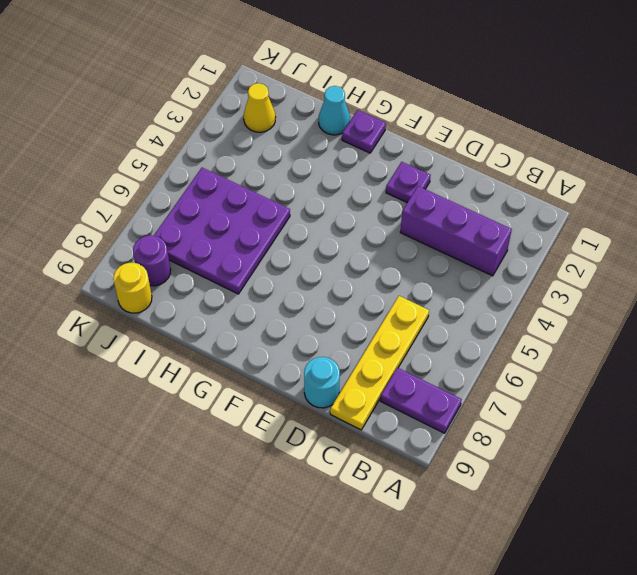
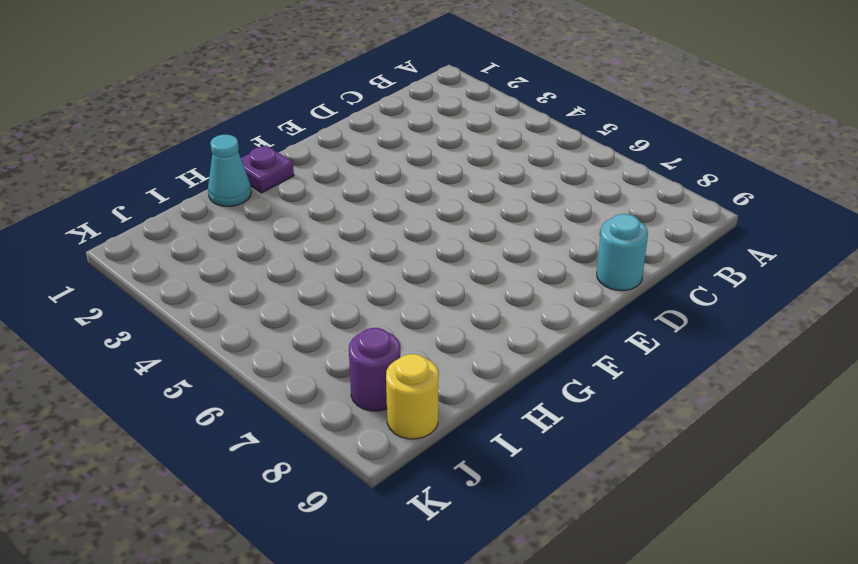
none -> purple plate A8:B8 level 1
none -> purple brick B3:D3 level 1

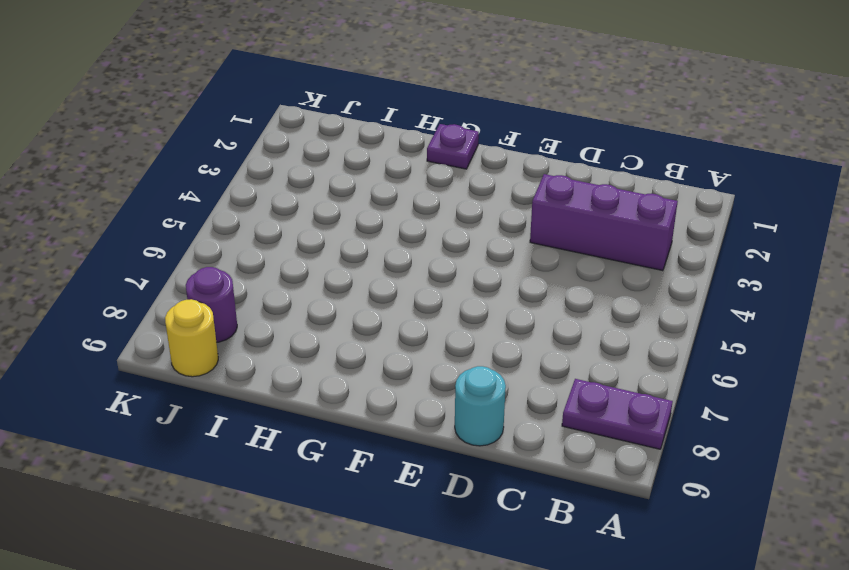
none -> yellow plate C6:C9 level 1
none -> purple plate E2 level 1

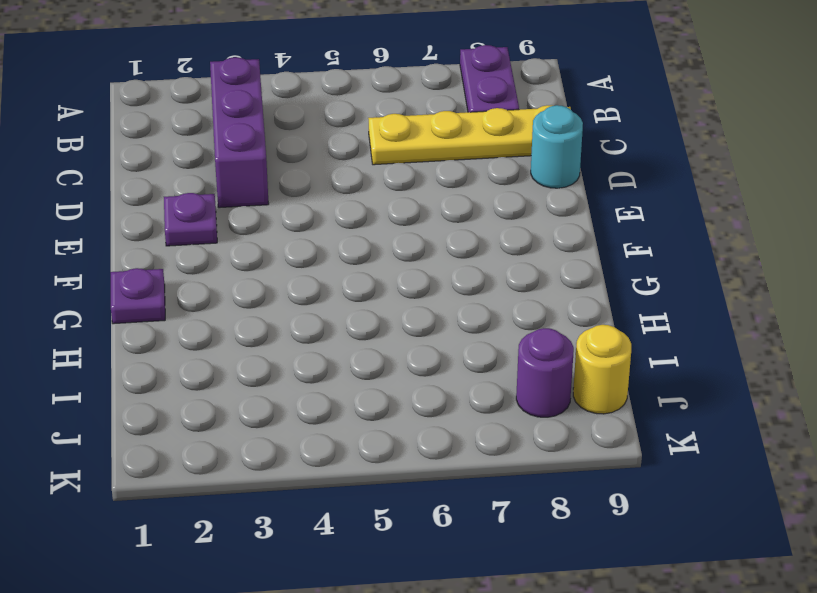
none -> cyan cone H1 level 1
none -> purple plate H5:J7 level 1

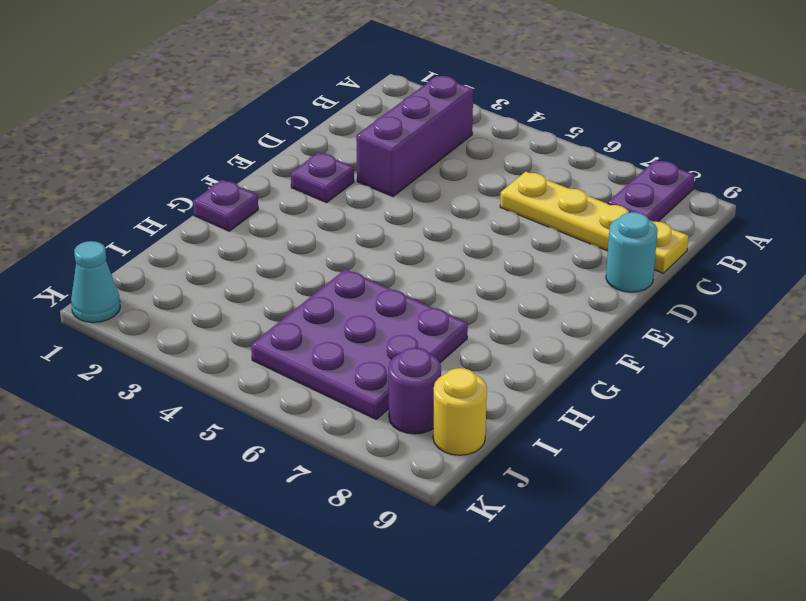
cyan cone K1 level 1 -> cyan cone H1 level 1
none -> yellow cone J2 level 1

